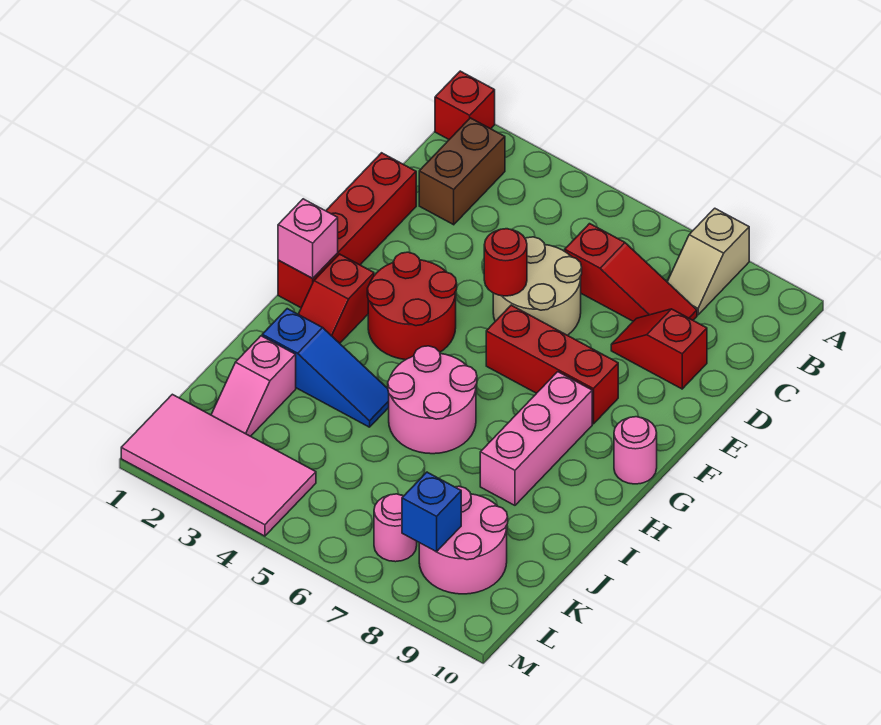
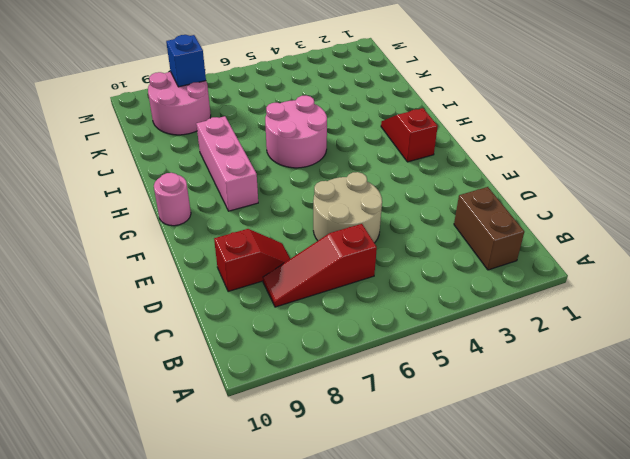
none -> red brick A1 level 1
none -> tan slope A8:B8 level 1 top A
none -> red brick D1:G1 level 1

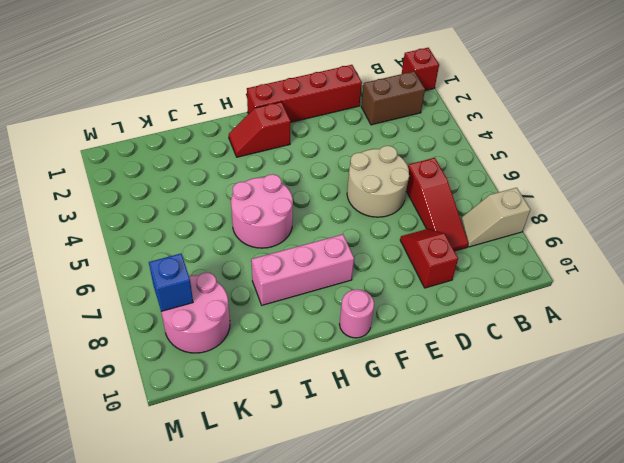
none -> red round brick F3:G4 level 1
none -> red brick F6:F8 level 1
none -> blue slope I2:I4 level 1 top 2

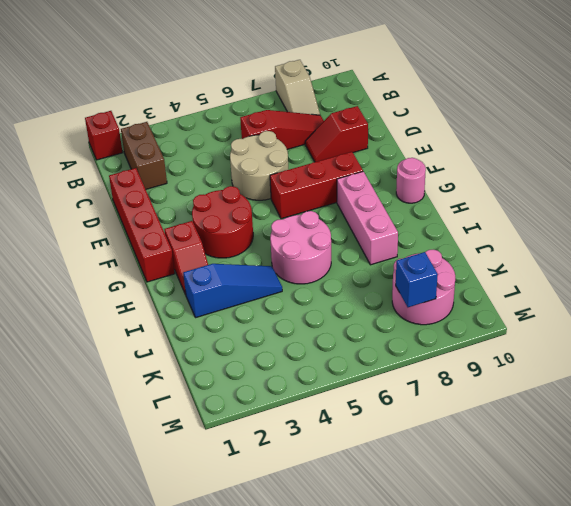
none -> pink slope J2:K2 level 1 top J
none -> pink tile L1:M4 level 1
none -> pink round brick L7 level 1

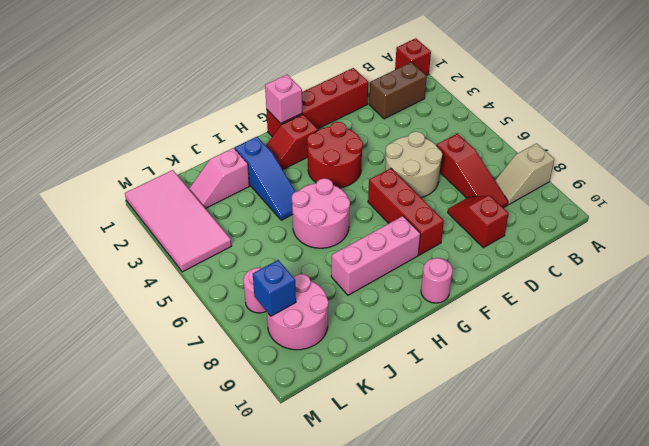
none -> red round brick E5 level 2

